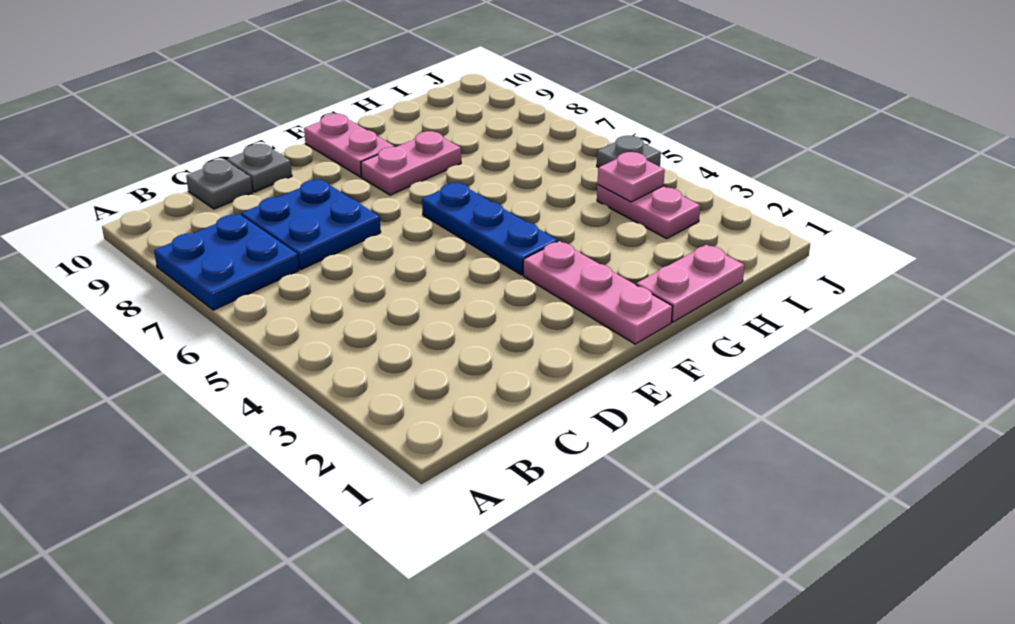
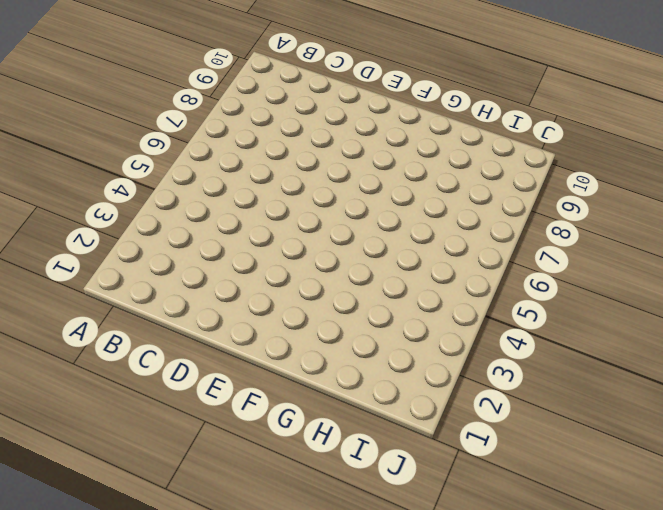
none -> blue plate A7:B8 level 1
none -> blue plate C7:D8 level 1
none -> grey plate C10 level 1

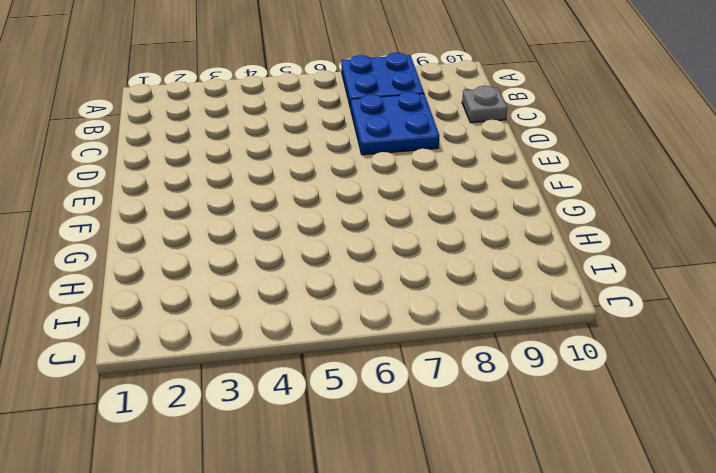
none -> grey plate D10 level 1
none -> pink plate F1:F3 level 1
none -> blue plate F4:F6 level 1

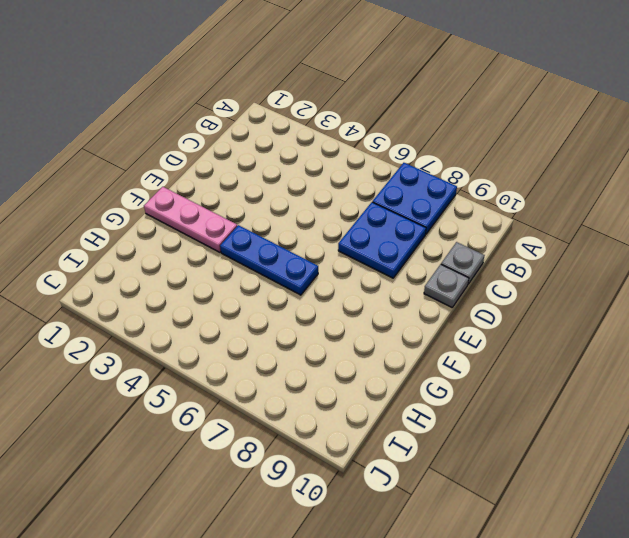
none -> pink plate F8:G8 level 1
none -> pink plate F9:F10 level 1
none -> pink plate G1:H1 level 1

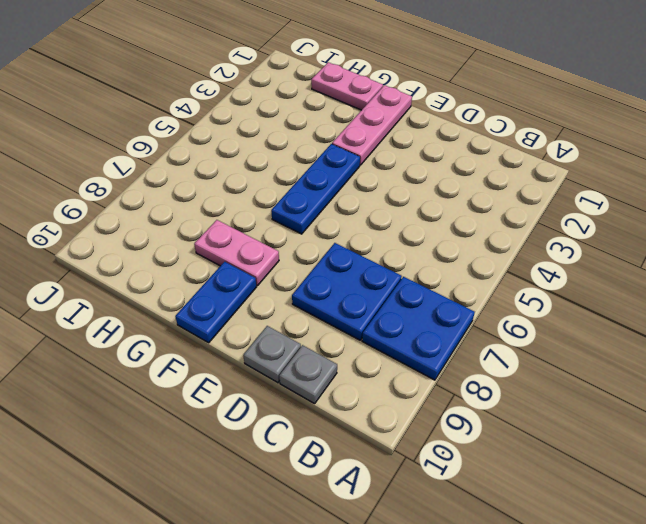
blue plate F9:F10 level 1 -> pink plate F9:F10 level 1
none -> pink plate I3:I4 level 1
none -> grey plate J5 level 1
none -> pink plate I4 level 2

